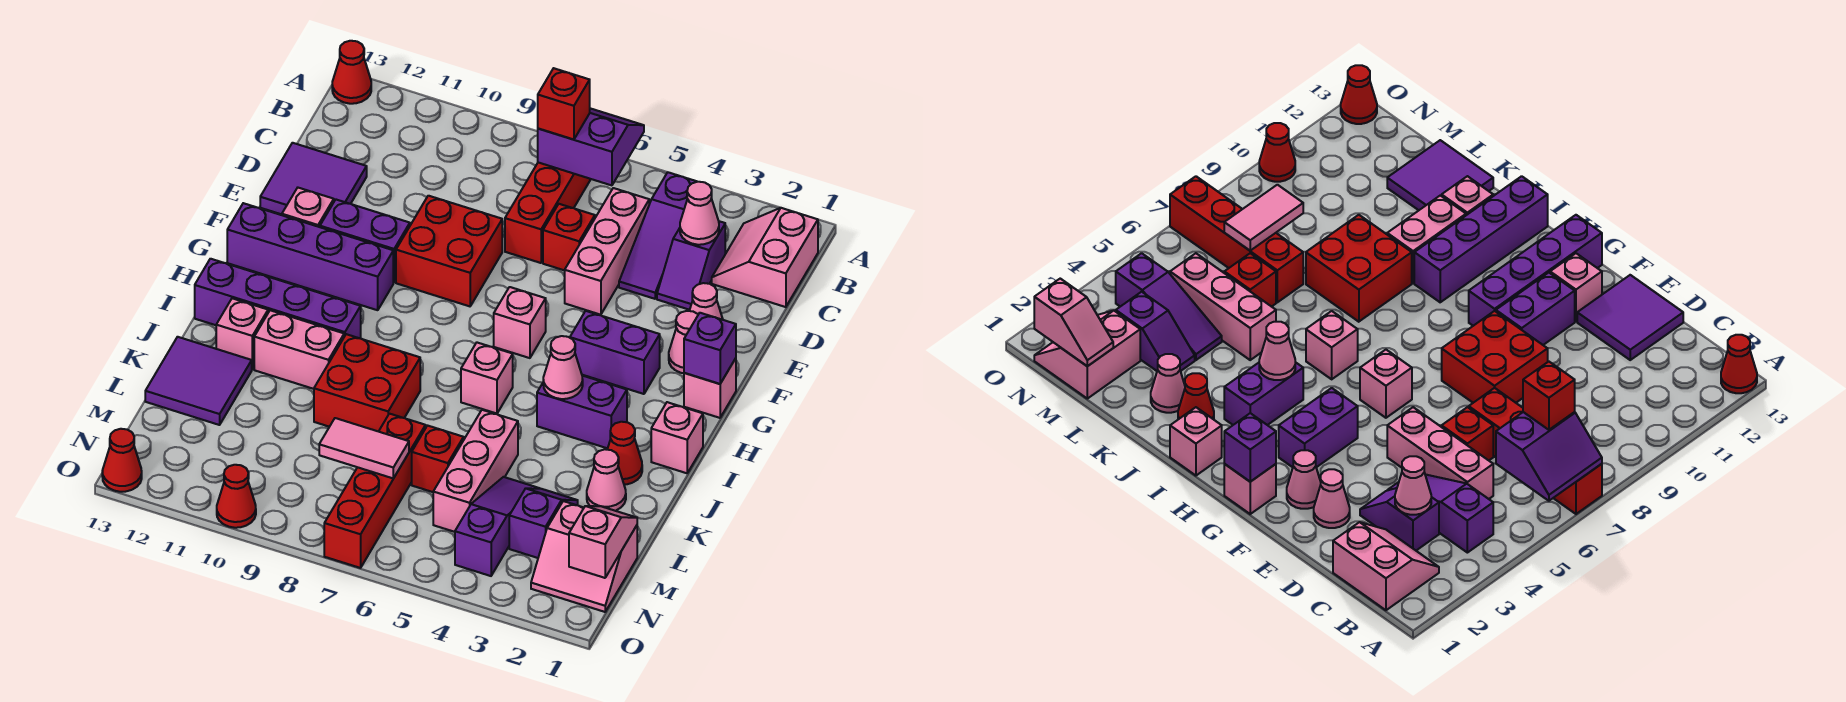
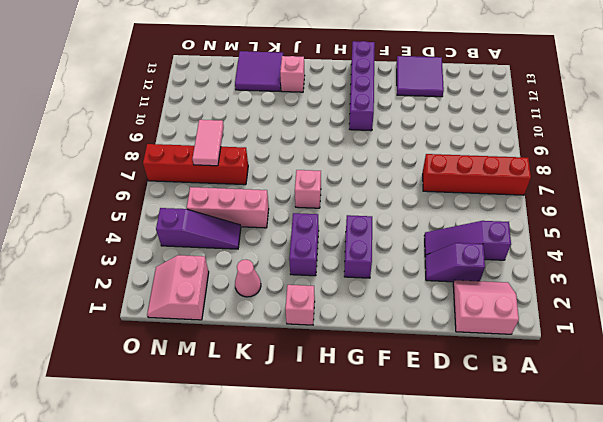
none -> red cone A13 level 1
none -> pink brick C5:E5 level 1
none -> red brick D6 level 1
none -> pink cone E2 level 1

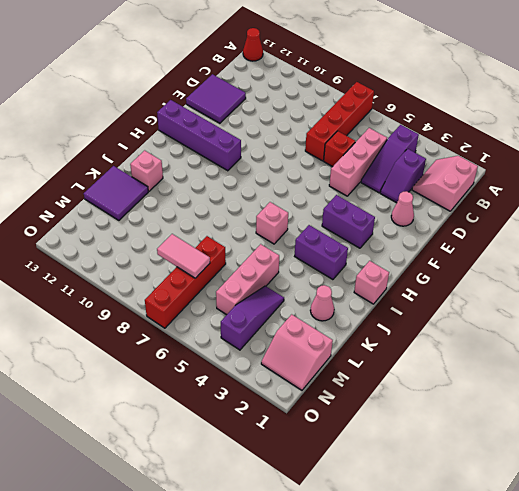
none -> red brick E8:F9 level 1
none -> pink cone F2 level 1
none -> purple brick F10:F11 level 1
none -> pink brick F12 level 1

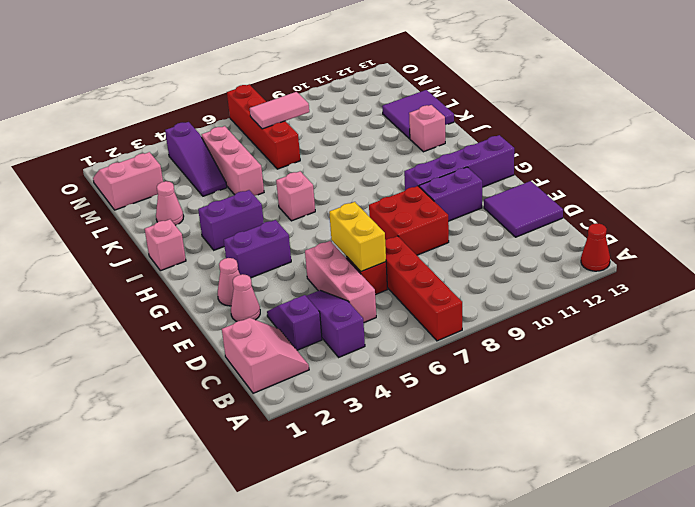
yellow brick D6:E6 level 2 -> none
none -> pink brick F12 level 1
none -> pink brick G1 level 1
none -> pink brick G6 level 1
none -> purple brick I10:I13 level 1

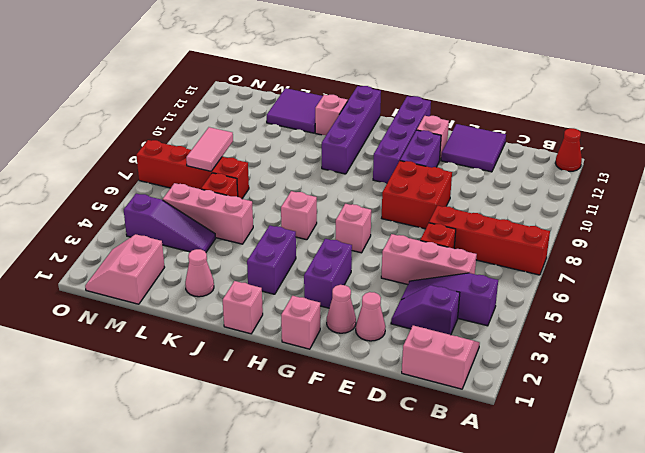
none -> red cone J2 level 1
none -> red brick J8:K9 level 1
none -> pink brick J10:J11 level 1
none -> purple slope L3:M3 level 1 top M

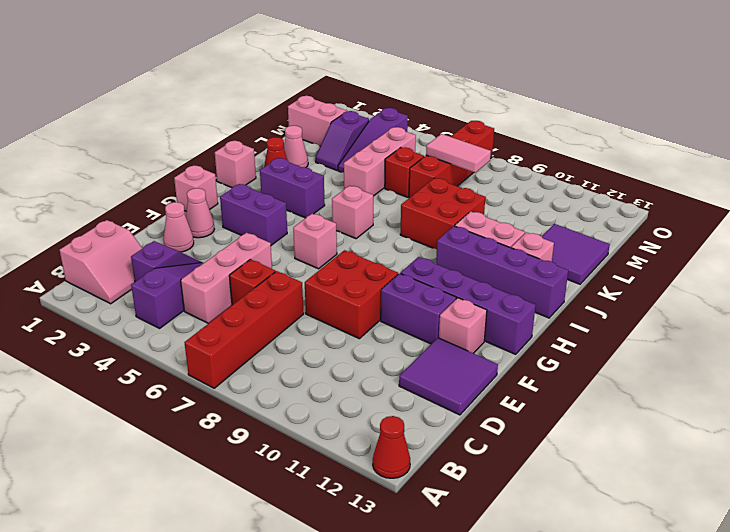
none -> red cone O10 level 1
none -> red cone O13 level 1
none -> purple slope A6:B7 level 2 top B
none -> pink cone C3 level 2

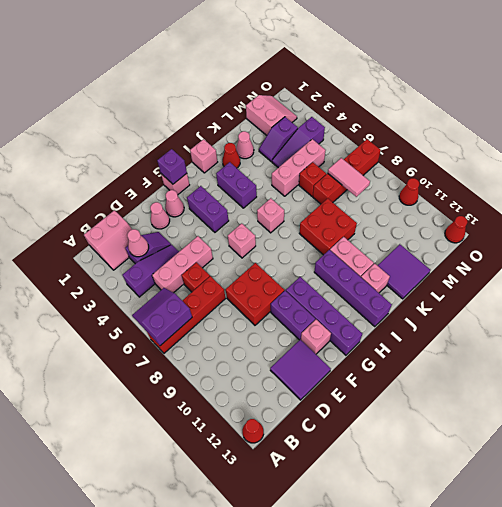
purple slope A6:B7 level 2 top 7 -> purple slope A6:B7 level 2 top B
none -> pink cone I4 level 2
none -> pink slope M1:N1 level 2 top N
none -> red brick B7 level 3

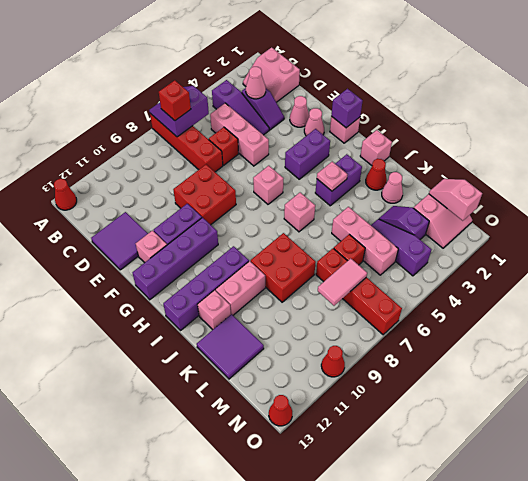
pink plate I4 level 2 -> pink cone I4 level 2

